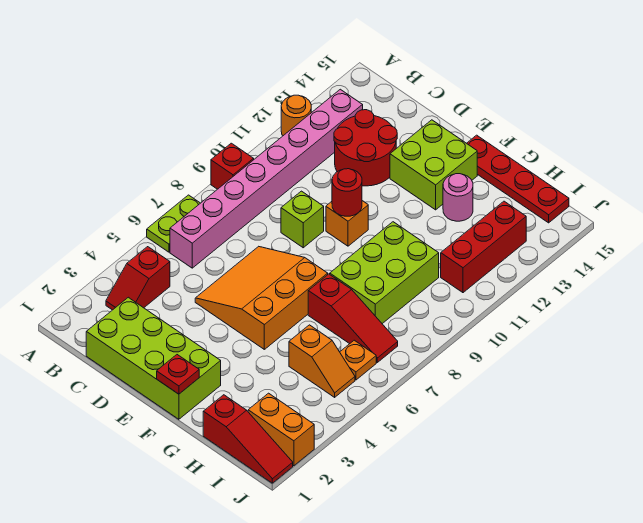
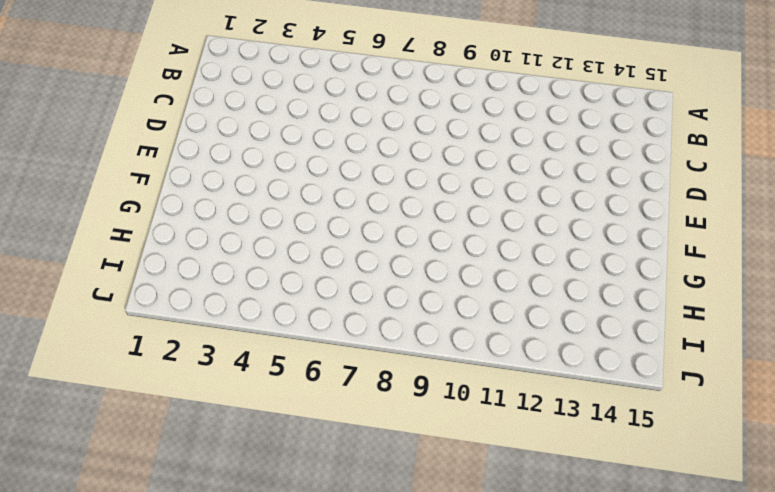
none -> lime plate A6:A7 level 1
none -> red brick A9 level 1
none -> orange round brick A12 level 1

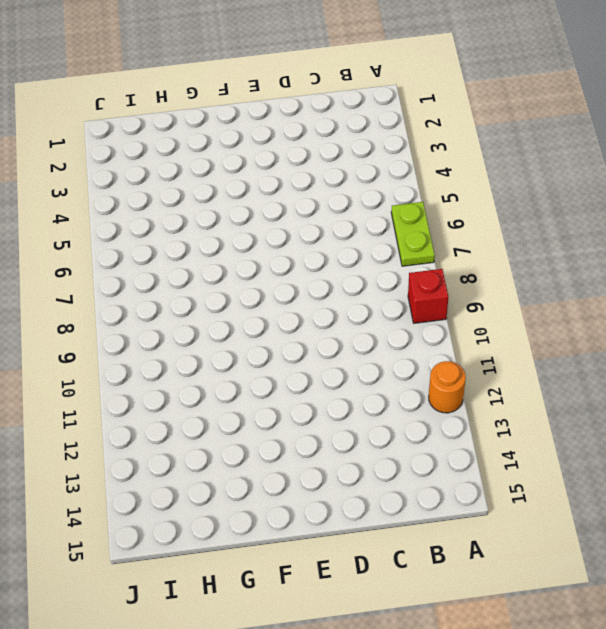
none -> red slope B3:B4 level 1 top 4
none -> pink brick B6:B13 level 1
none -> lime brick C1:F2 level 1

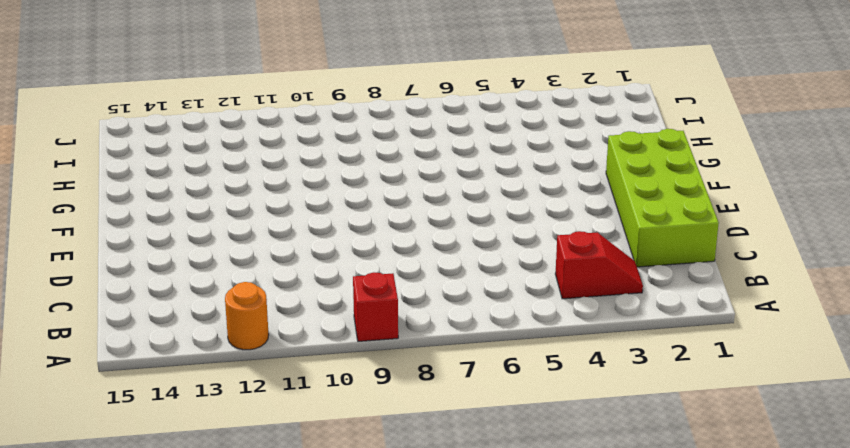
none -> lime plate A6:A7 level 1
none -> pink brick B6:B13 level 1
none -> red round brick C12:D13 level 1

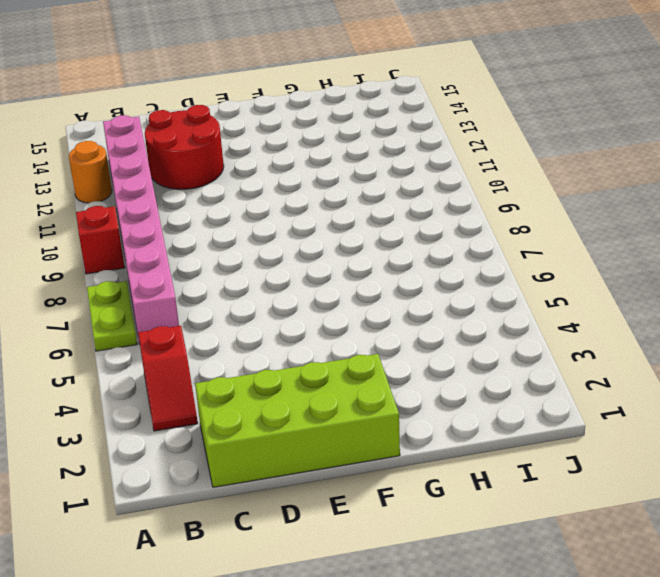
none -> orange slope D5:F7 level 1 top F
none -> lime brick D9 level 1
none -> orange brick E10 level 1

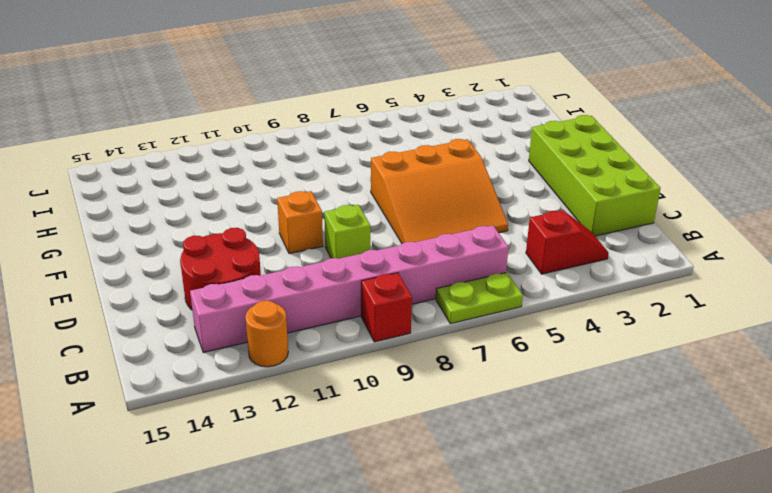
none -> lime brick E13:F14 level 1
none -> red plate F15:I15 level 1
none -> red slope G7:I7 level 1 top G

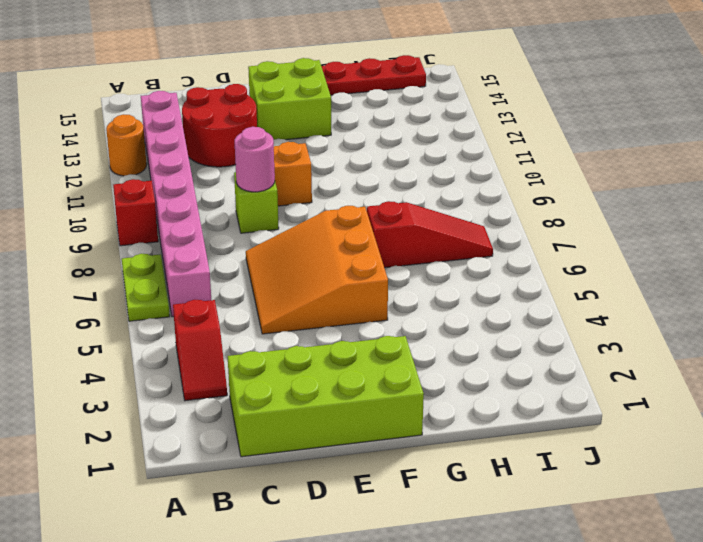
pink round brick D9 level 2 -> pink round brick G13 level 1
none -> lime brick G8:H10 level 1
none -> red slope H1:J1 level 1 top H
none -> orange slope H5:I5 level 1 top H

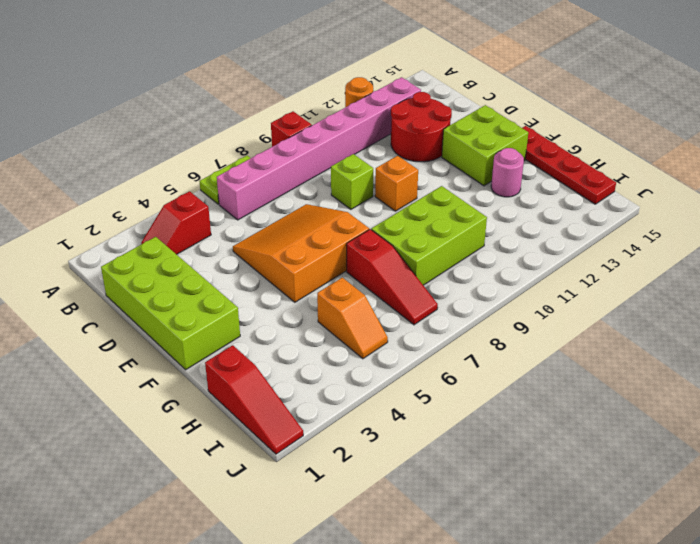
none -> orange brick I2:J2 level 1
none -> orange plate I6 level 1
none -> red brick I11:I13 level 1

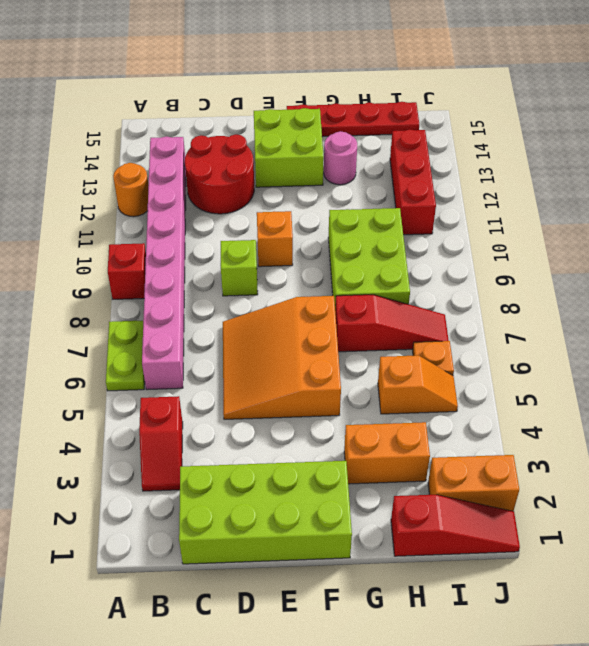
orange brick G3:H3 level 1 -> none
none -> red round brick E10 level 2
none -> red plate F1 level 2

